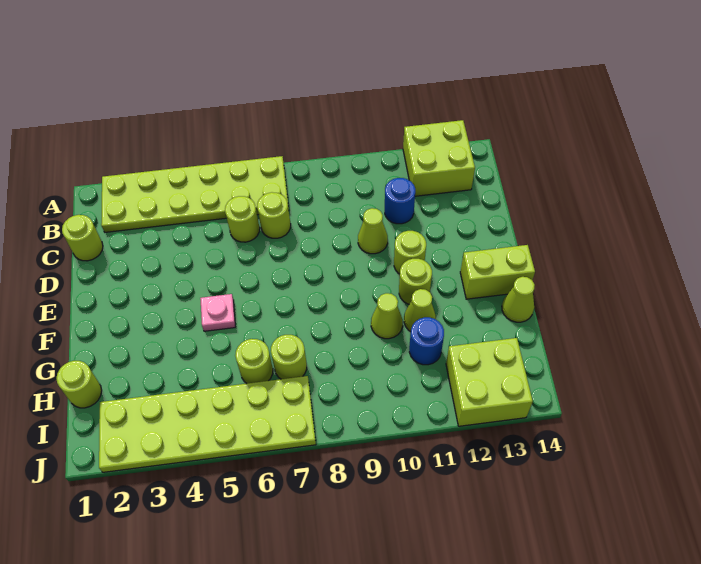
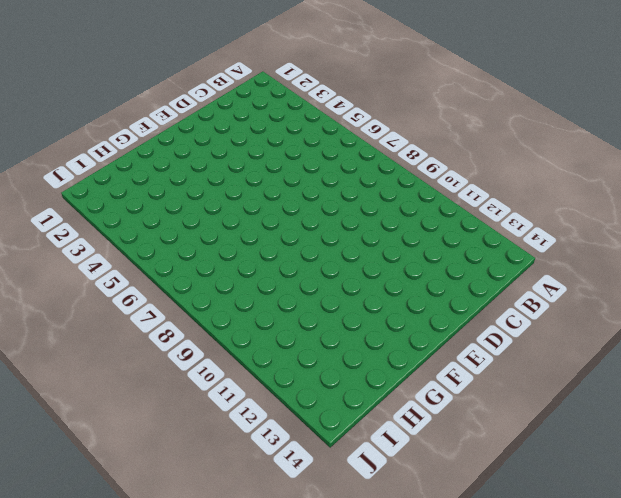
none -> lime plate A2:B7 level 1
none -> lime brick A12:B13 level 1
none -> lime round brick C1 level 1

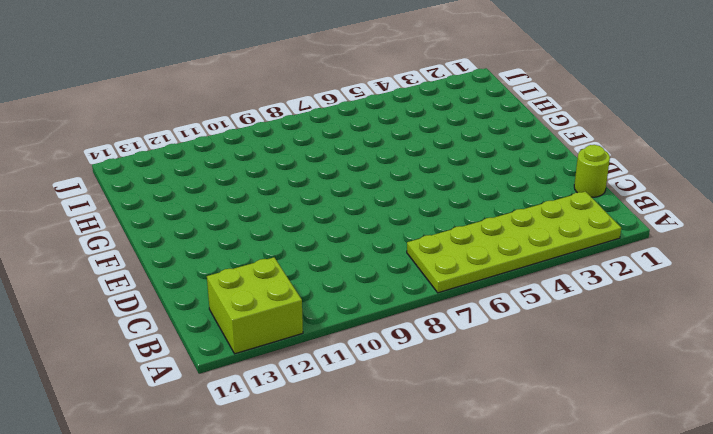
none -> lime round brick C6 level 1
none -> lime round brick C7 level 1
none -> blue round brick C11 level 1

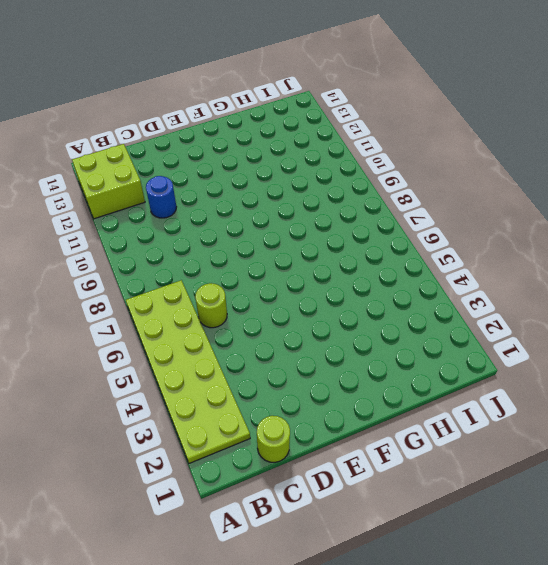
none -> lime round brick C7 level 1
none -> lime cone D10 level 1
none -> lime round brick E11 level 1

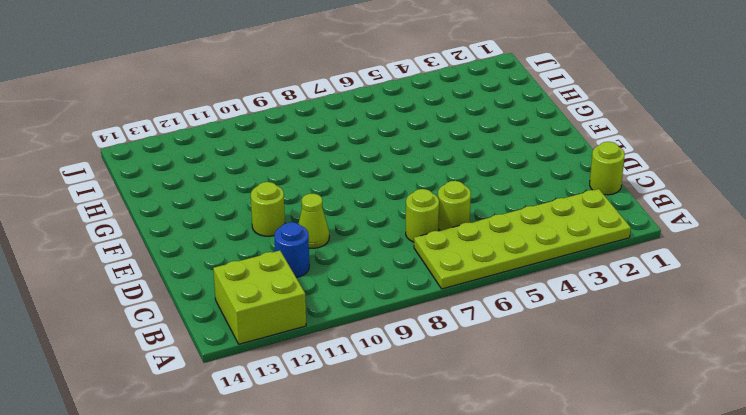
none -> pink plate F5 level 1
none -> lime round brick F11 level 1
none -> lime brick F13:F14 level 1

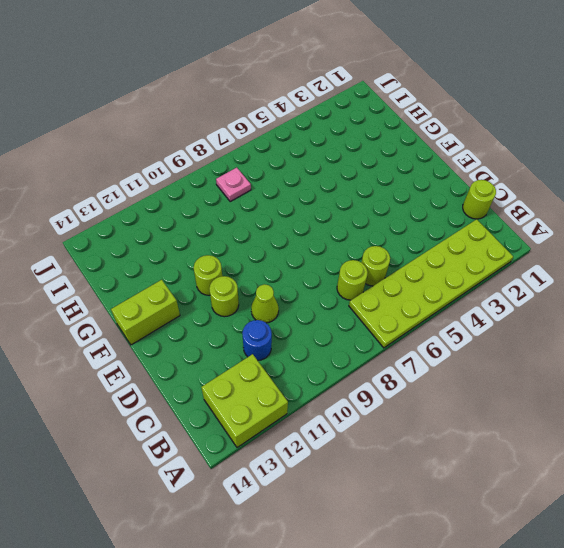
pink plate I8 level 1 -> pink plate F5 level 1
none -> lime cone G10 level 1
none -> lime cone G11 level 1
none -> lime cone G14 level 1

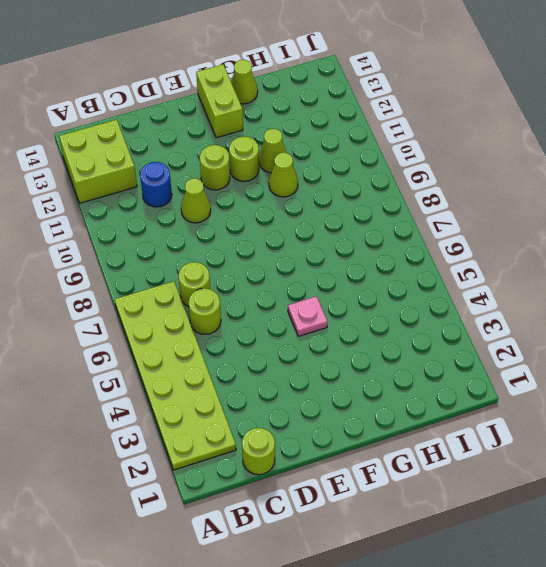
none -> lime round brick H1 level 1
none -> lime round brick H6 level 1
none -> lime round brick H7 level 1

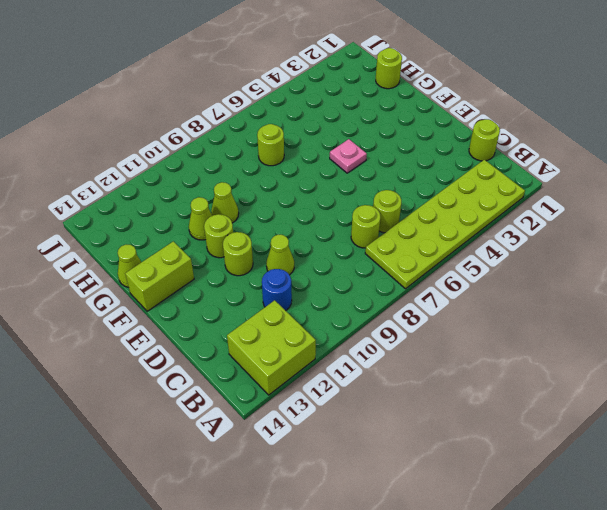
none -> lime round brick H6 level 1
none -> blue round brick H11 level 1
none -> lime plate I2:J7 level 1

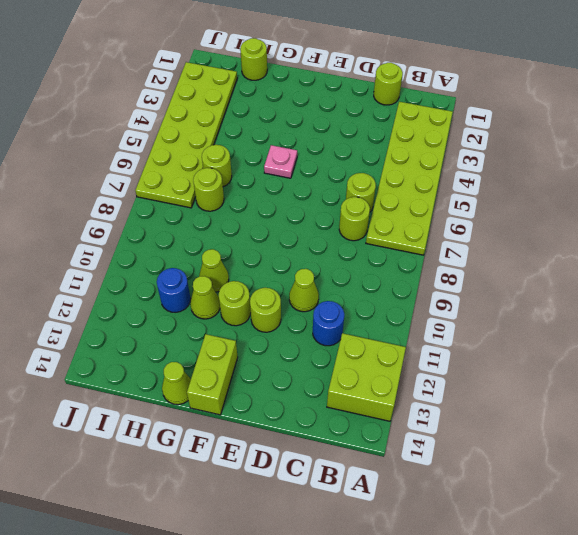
none -> lime brick I12:J13 level 1

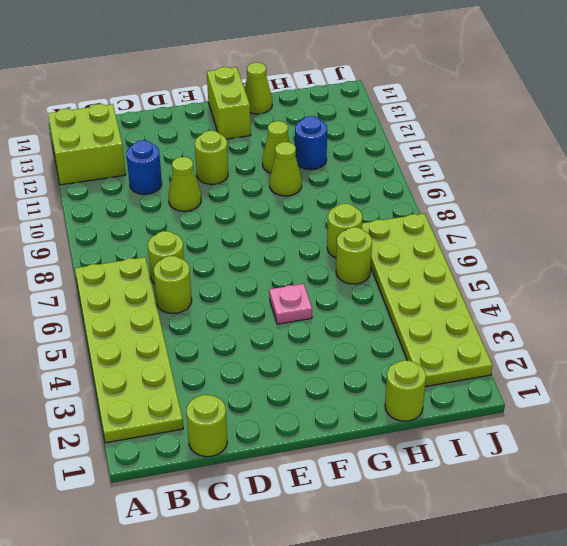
none -> lime round brick F11 level 1
none -> lime brick I12:J13 level 1

